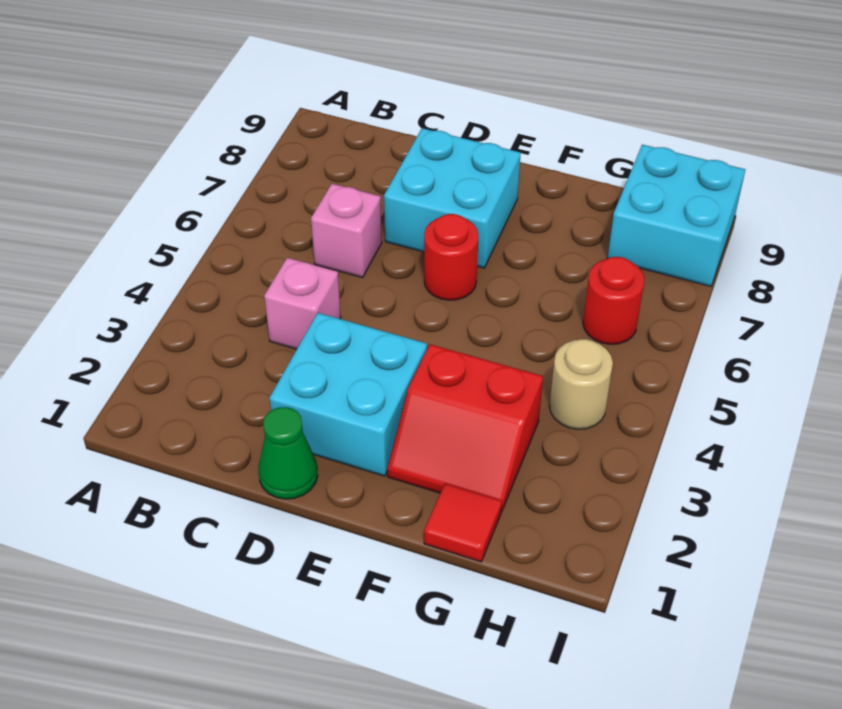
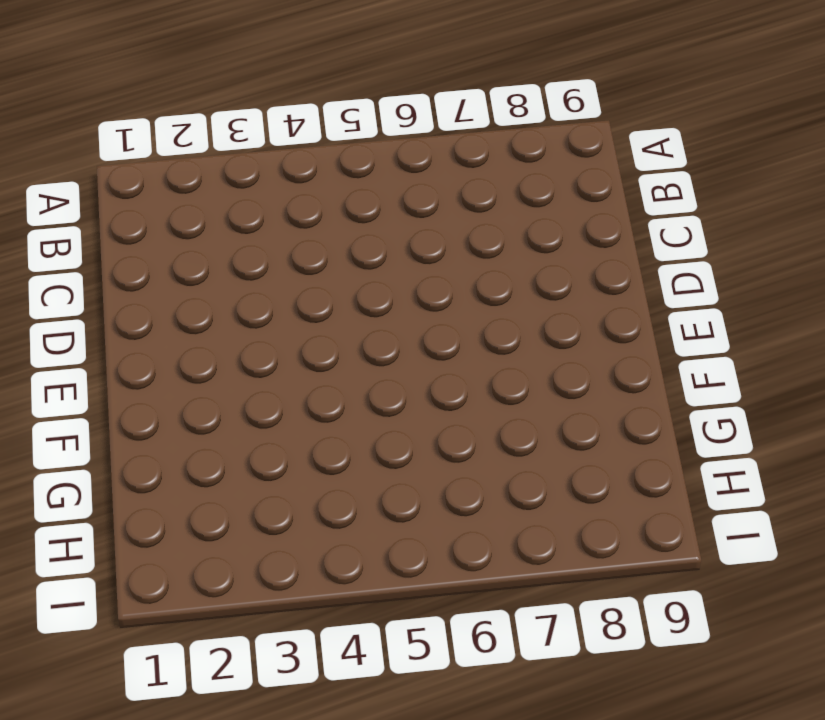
none -> pink brick C4 level 1
none -> pink brick C6 level 1

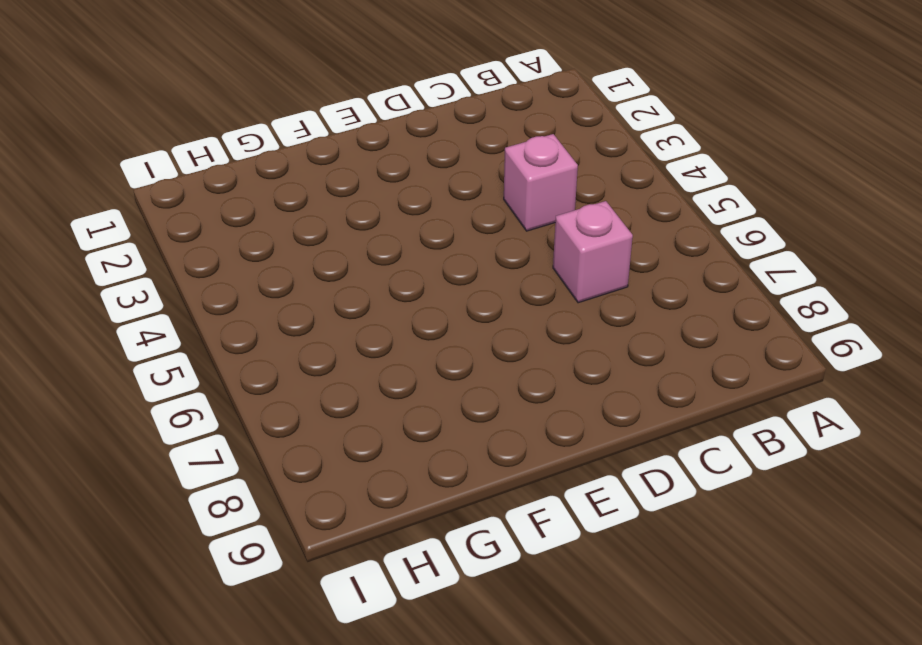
none -> green cone D1 level 1
none -> cyan brick D2:E3 level 1

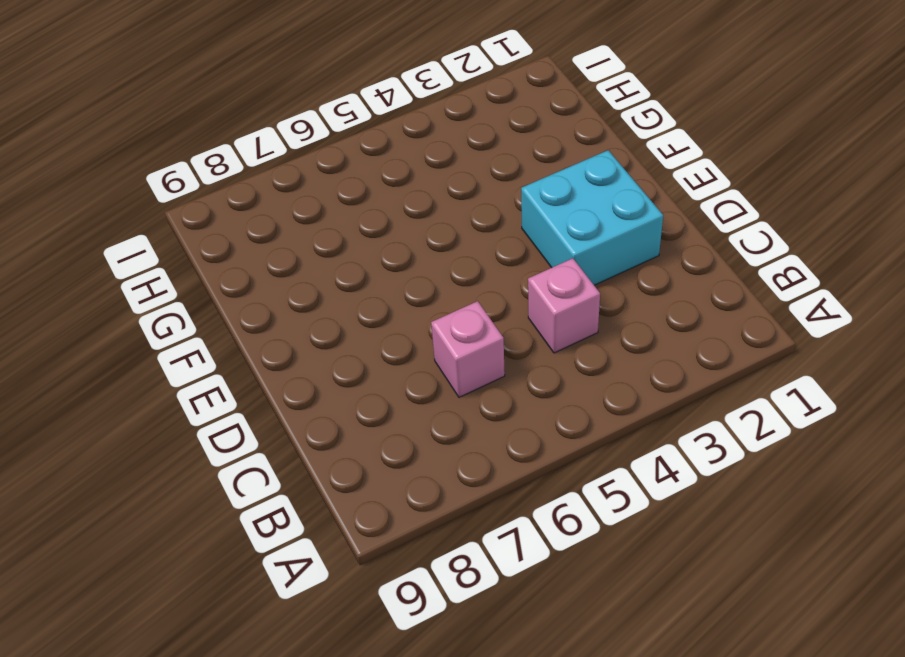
none -> green cone D1 level 1
none -> cyan brick D7:E8 level 1

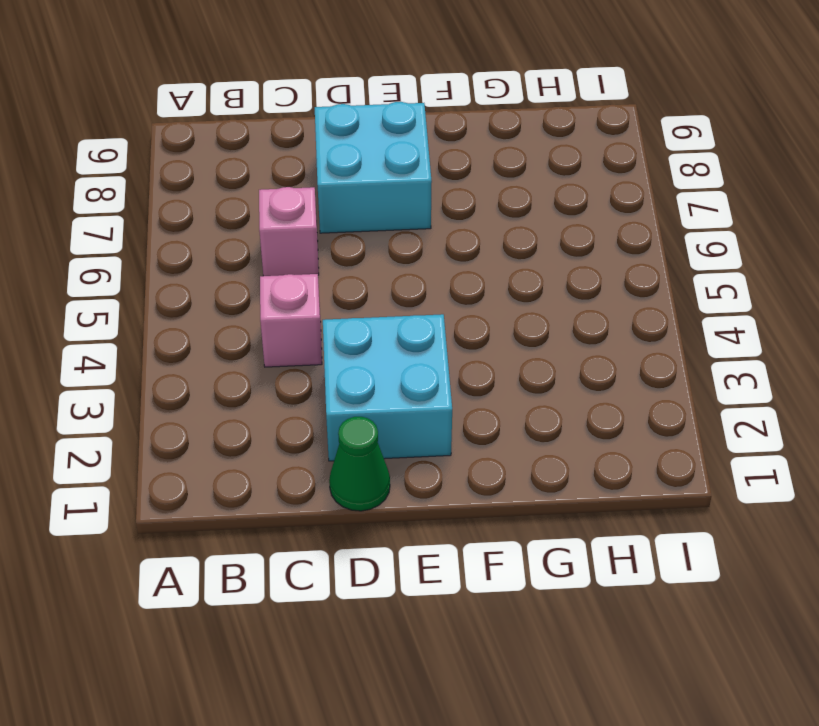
none -> red round brick E6 level 1
none -> red slope F2:G3 level 1 top 3

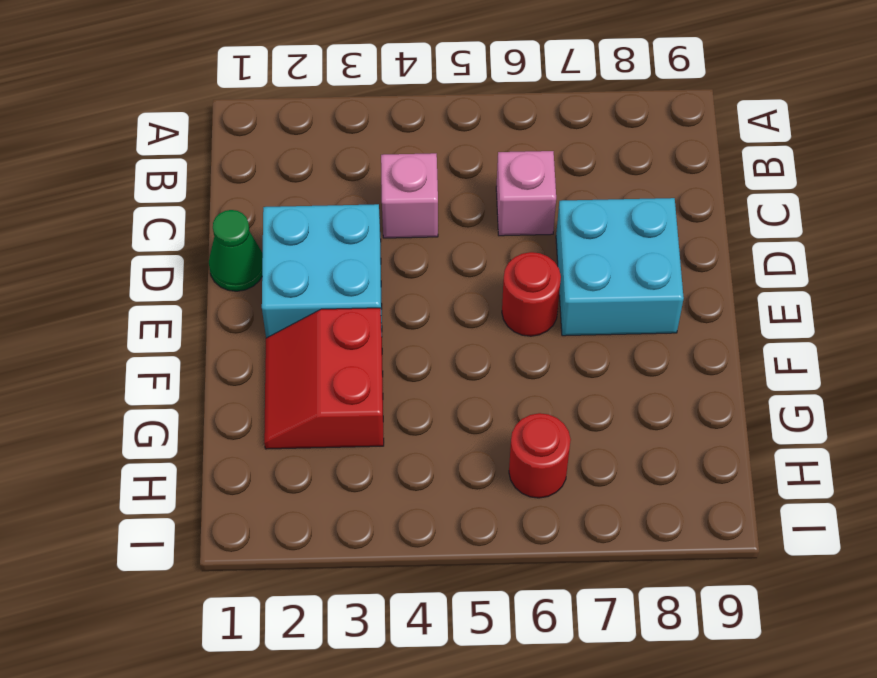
none -> red tile G1 level 1
none -> tan round brick H4 level 1

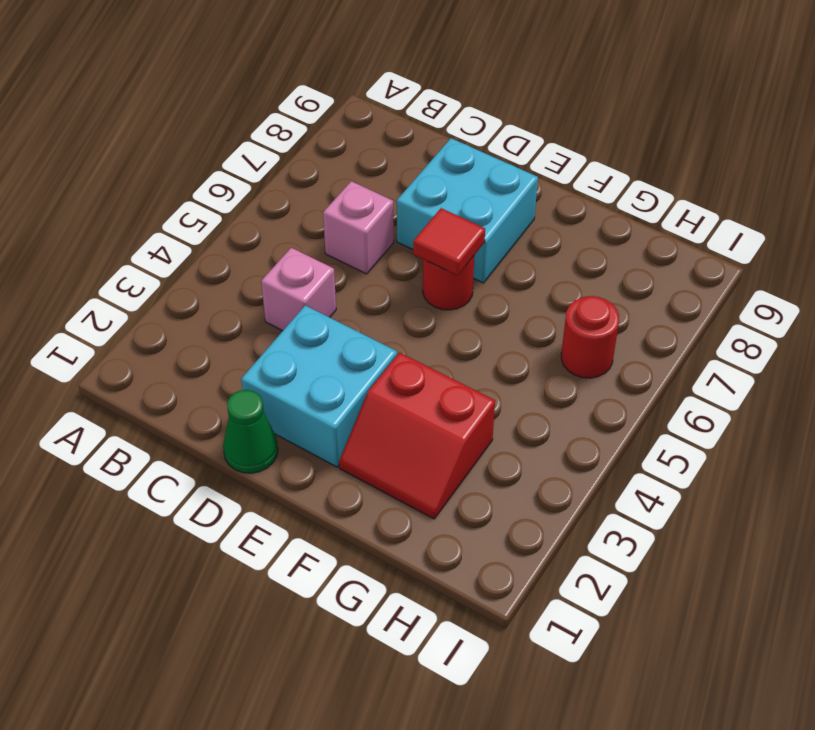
red tile E6 level 2 -> red tile G1 level 1
none -> tan round brick H4 level 1
none -> cyan brick H8:I9 level 1

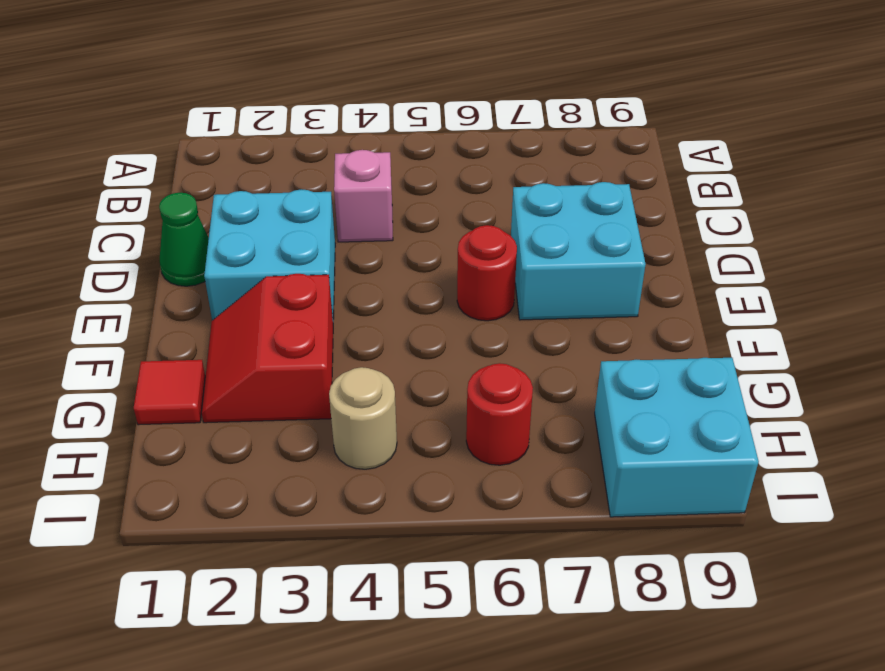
none -> pink brick C6 level 1

